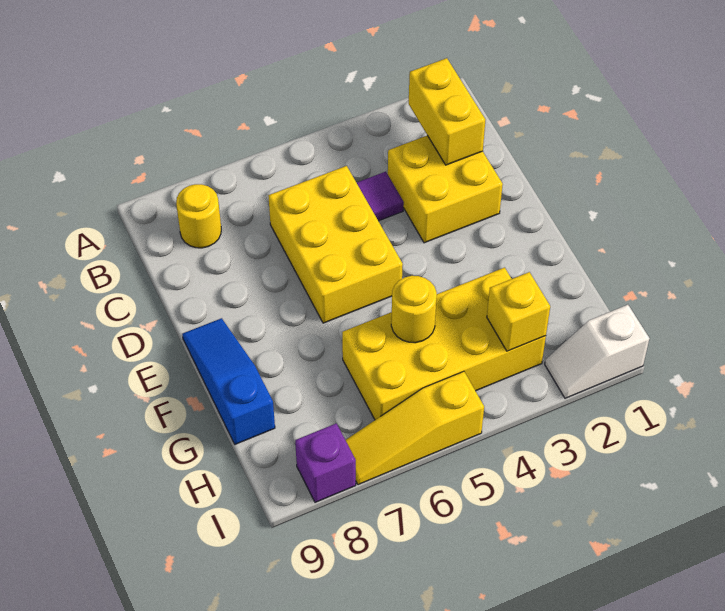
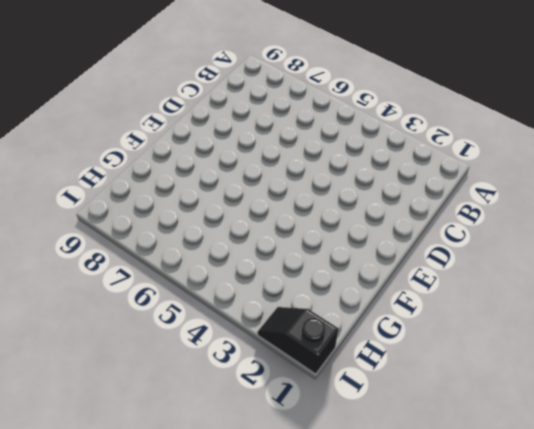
black slope I1:I2 level 1 top 1 -> white slope I1:I2 level 1 top 1
none -> yellow round brick B8 level 1
none -> yellow brick C2:D3 level 1
none -> purple tile C4 level 1

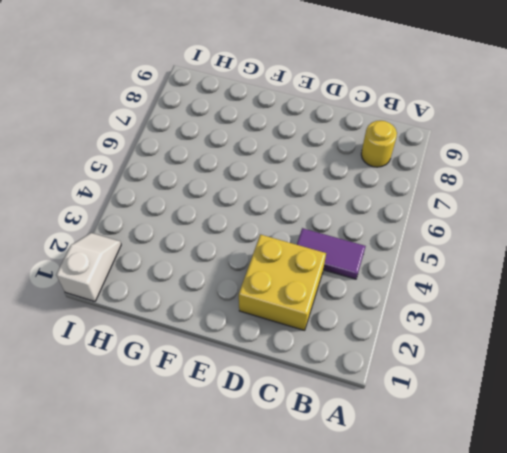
purple tile B4:C4 level 1 -> purple tile C4 level 1
none -> yellow brick C5:E6 level 1
none -> blue slope E9:G9 level 1 top G
none -> yellow brick G3:H6 level 1

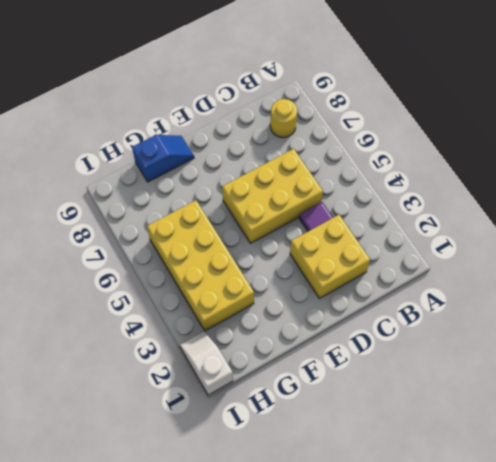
blue slope F9:G9 level 1 top G -> blue slope E9:G9 level 1 top G
none -> yellow slope I5:I7 level 1 top 5
none -> purple brick I8 level 1
none -> yellow brick B2:C2 level 2

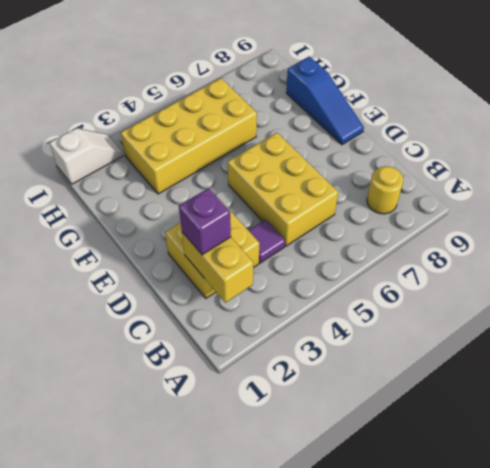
purple brick C2 level 3 -> purple brick I8 level 1
none -> yellow slope I5:I7 level 1 top 5
none -> yellow round brick G5 level 2
none -> yellow brick H3 level 2

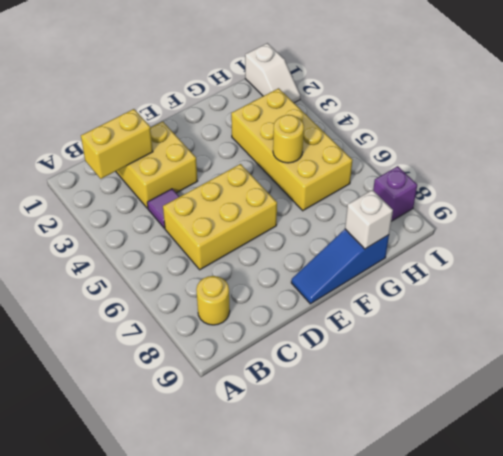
white brick G9 level 2 -> none
none -> yellow slope I5:I7 level 1 top 5
none -> yellow brick H3 level 2

